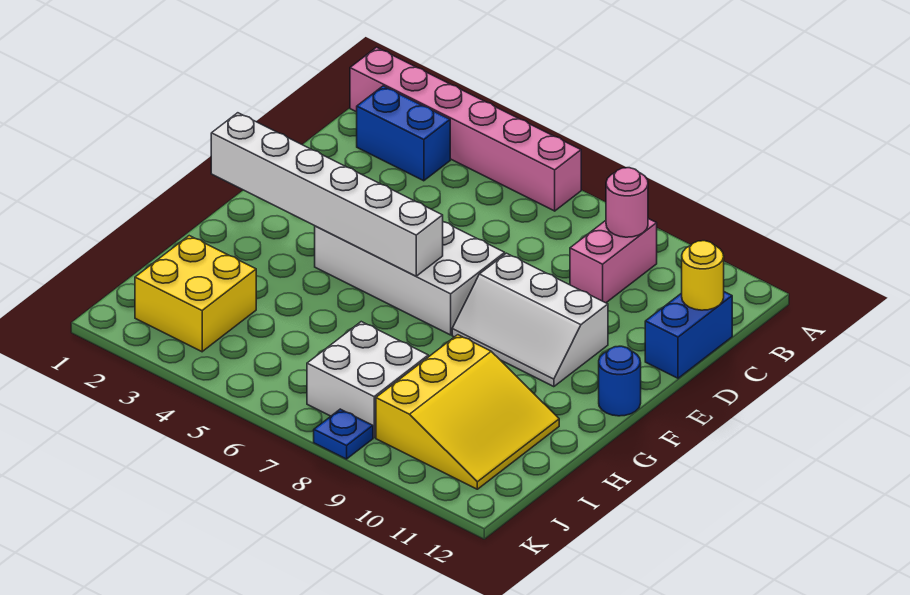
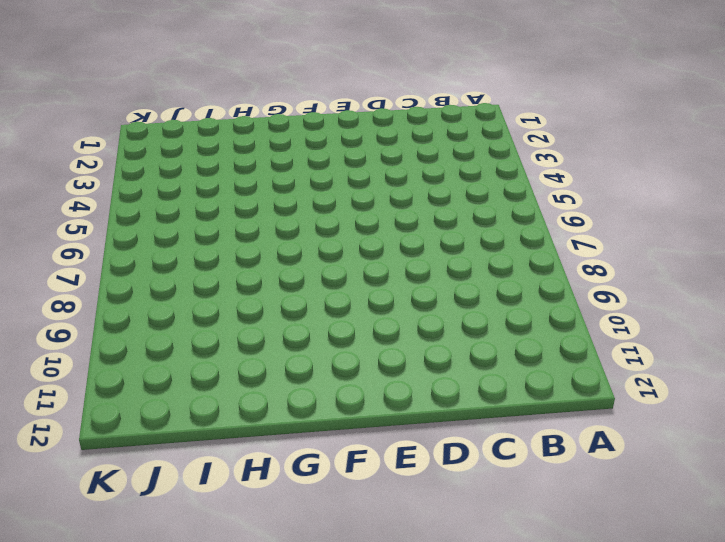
none -> pink brick A1:A6 level 1
none -> blue brick B2:B3 level 1
none -> pink brick B9:C9 level 1

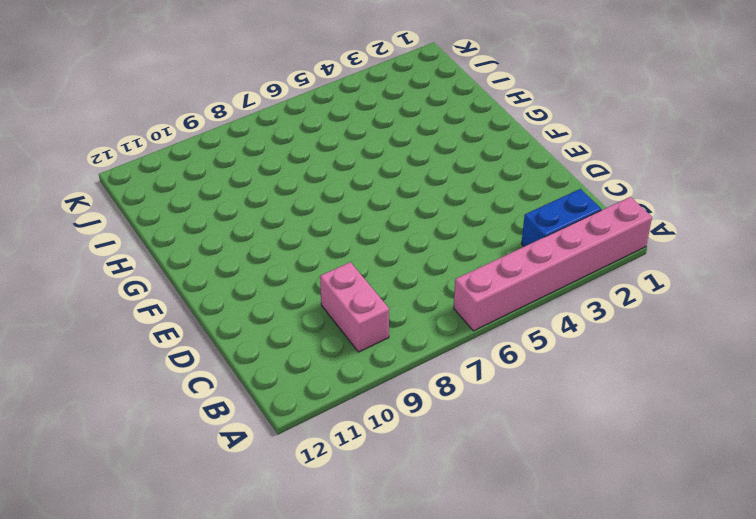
none -> blue brick C12:D12 level 1
none -> white brick E4:F7 level 1
none -> white slope E8:F10 level 1 top E

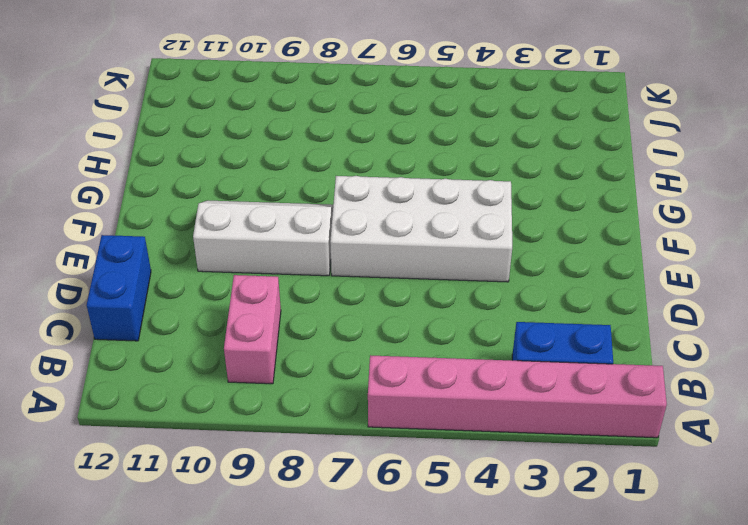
none -> blue round brick F12 level 1
none -> yellow slope H9:J11 level 1 top 9
none -> yellow brick I2:J3 level 1

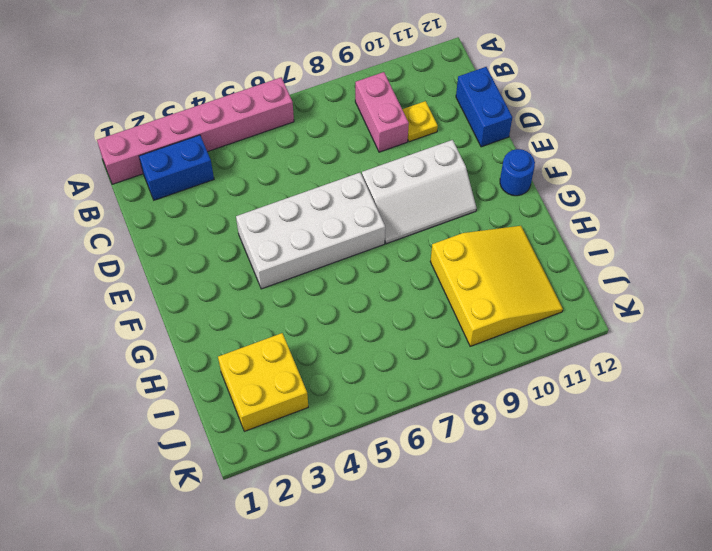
yellow plate C10 level 1 -> none
none -> white brick I7:J8 level 1
none -> blue plate K8 level 1
none -> pink round brick B9 level 2

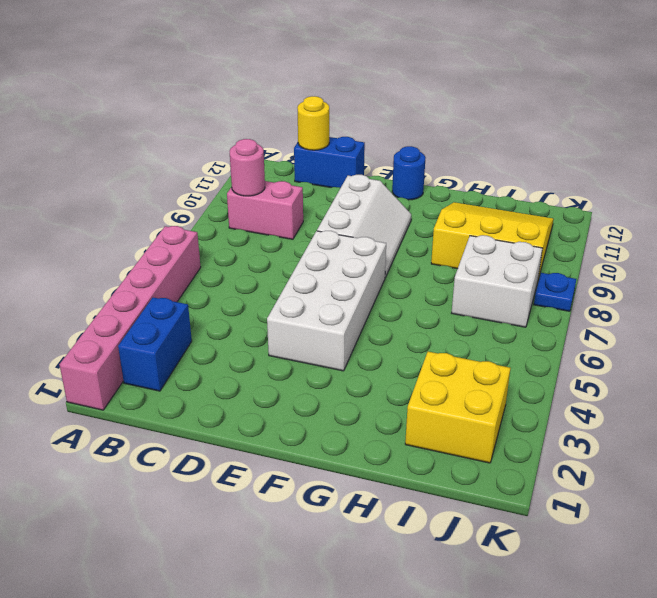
none -> white brick F1:F6 level 2

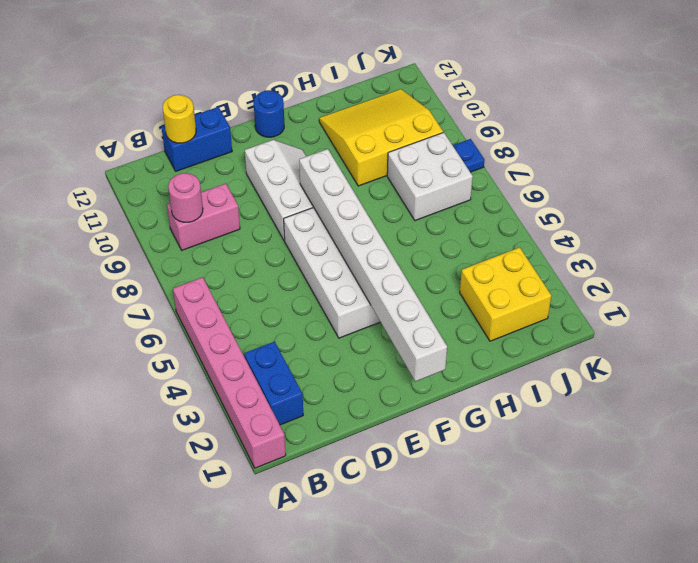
white brick F1:F8 level 2 -> white brick F1:F6 level 2

